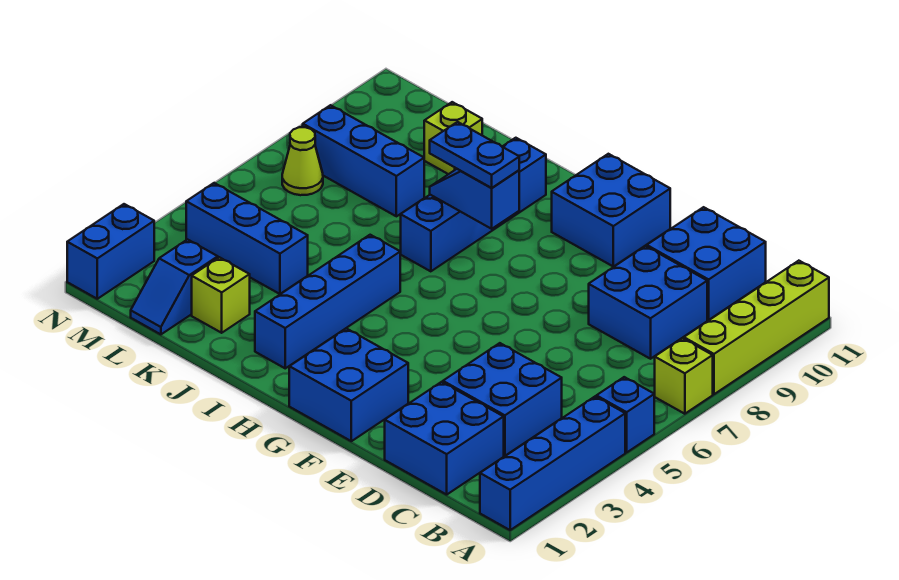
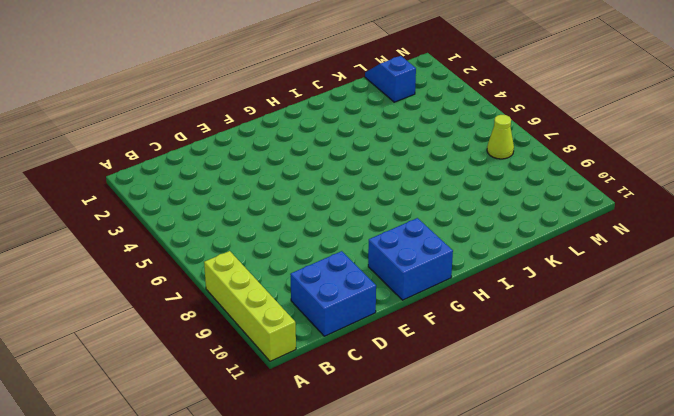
none -> blue brick A1:A4 level 1
none -> blue brick A5 level 1
none -> lime brick A7 level 1

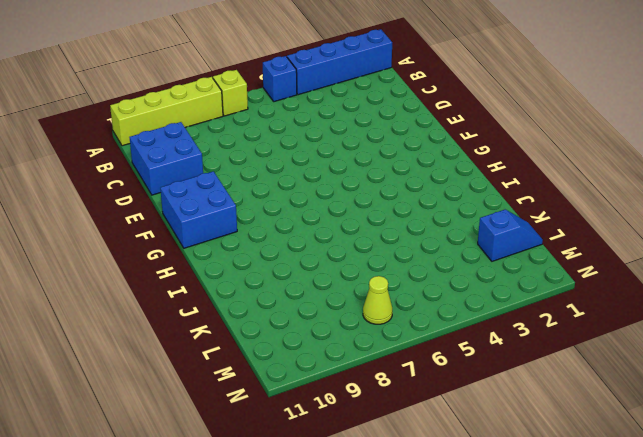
none -> blue brick C1:D2 level 1
none -> blue brick C3:D4 level 1
none -> blue brick C8:D9 level 1

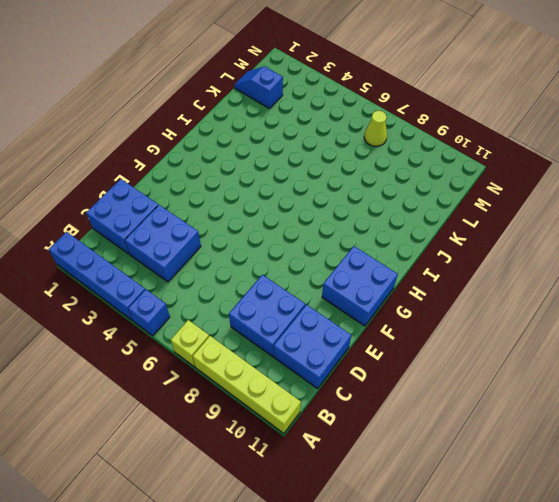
none -> blue brick F1:G2 level 1
none -> blue brick I2:I5 level 1
none -> blue brick I7:I10 level 1

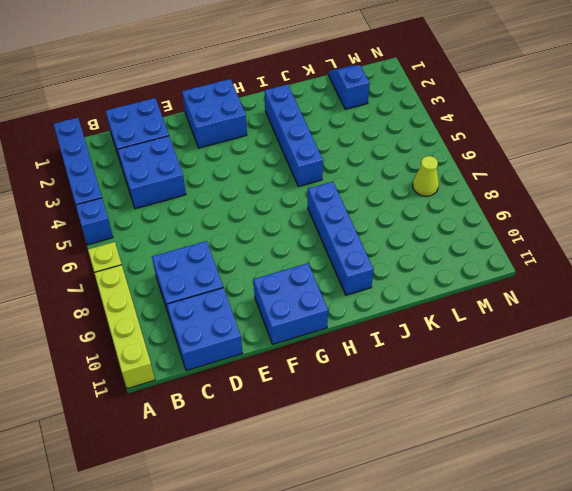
none -> lime brick K2 level 1
none -> blue brick K4:M4 level 1
none -> blue brick K8:M8 level 1

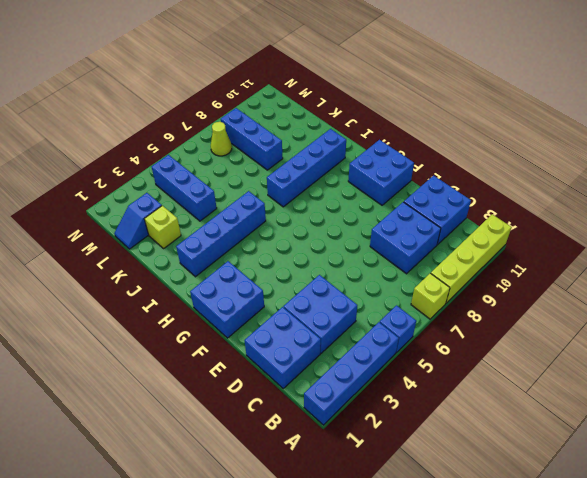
none -> lime brick K10 level 1
none -> blue brick N1:N2 level 1
none -> blue slope H8:I8 level 2 top H

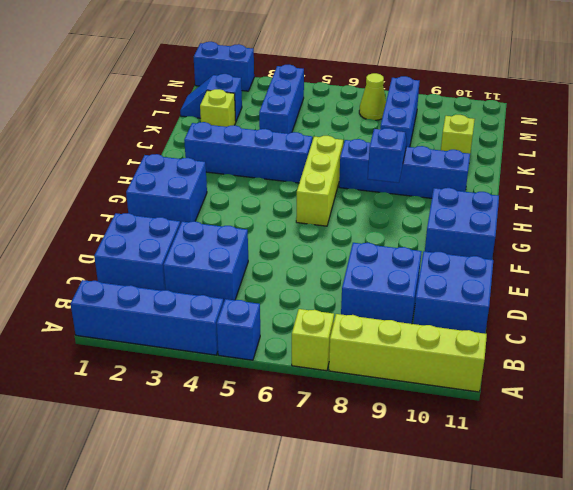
lime brick G6:I6 level 1 -> none
none -> blue plate H8:I8 level 3

